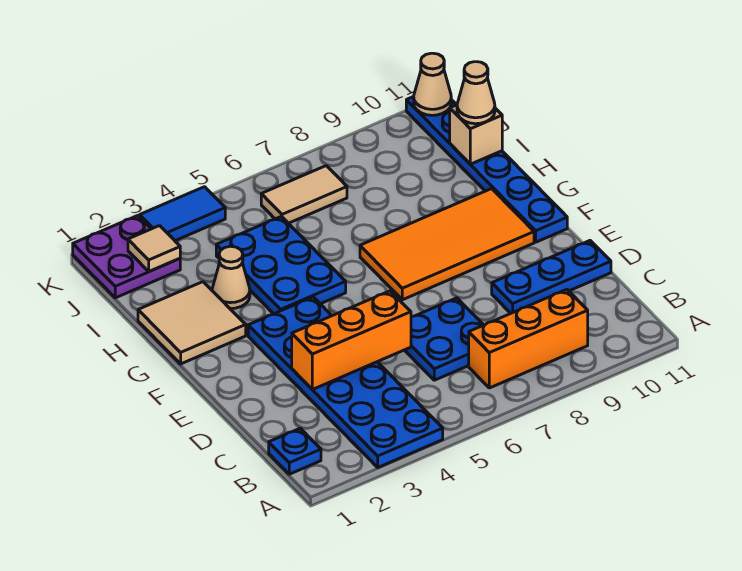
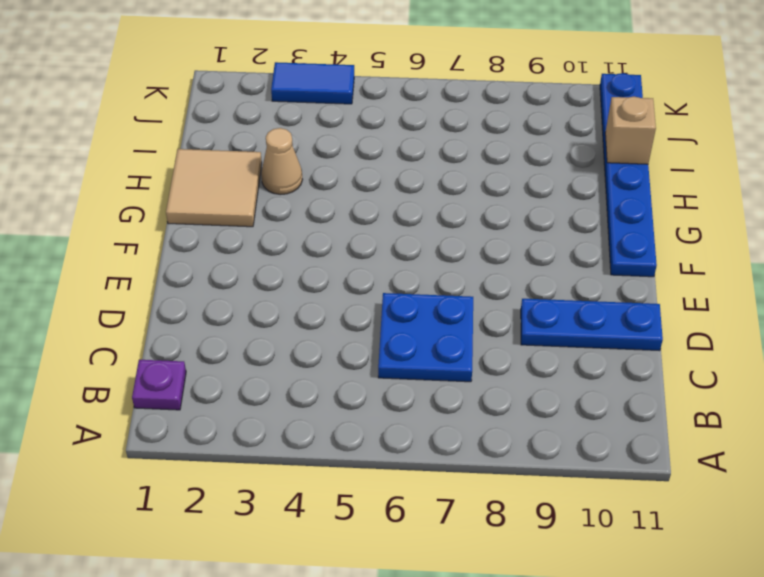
purple plate B1 level 1 -> blue plate B1 level 1
none -> blue plate A3:F4 level 1
none -> orange brick B7:B9 level 1
none -> orange tile F7:G10 level 1

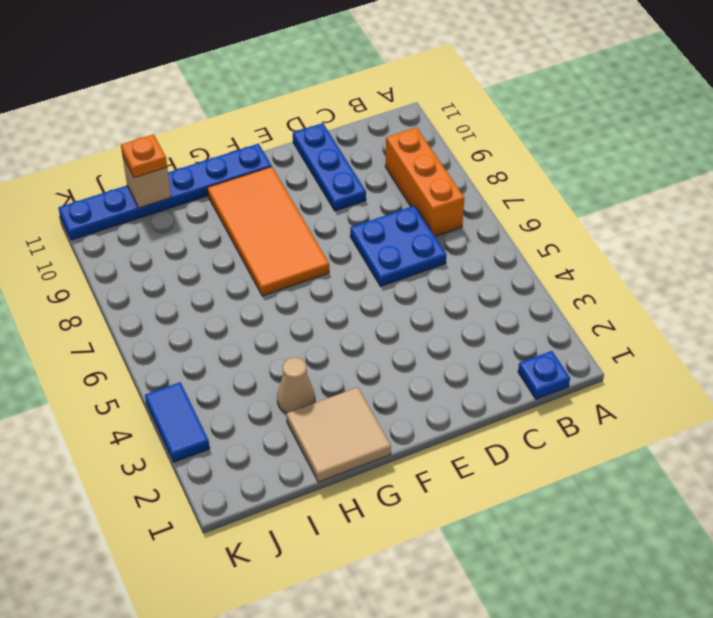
orange plate I11 level 3 -> tan cone I11 level 3
none -> blue plate A3:F4 level 1
none -> blue plate G4:I5 level 1
none -> purple plate J1:K2 level 1

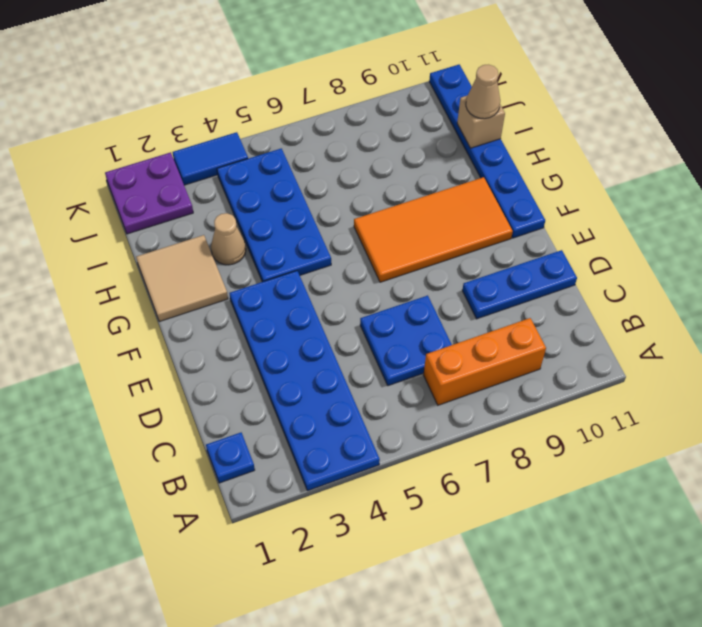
blue plate G4:J5 level 1 -> blue plate G4:I5 level 1
none -> tan tile J6:J7 level 1
none -> orange brick D3:D5 level 2
none -> tan tile J2 level 2

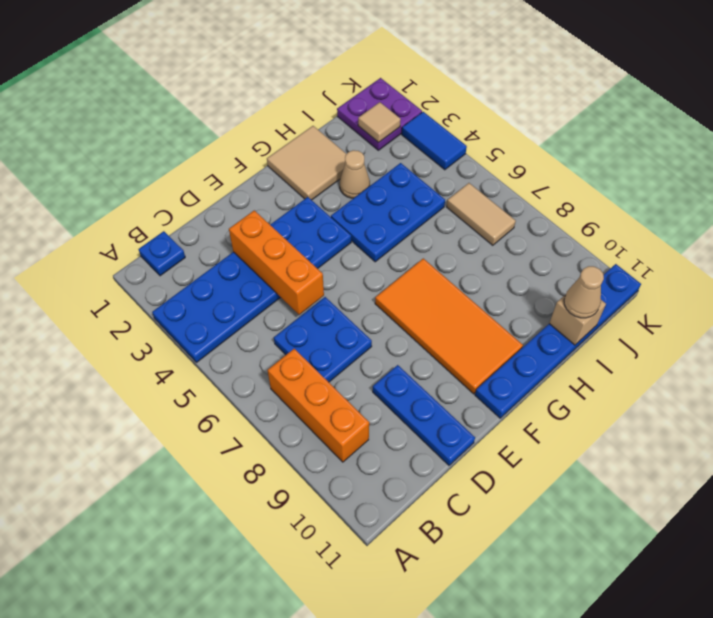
none -> tan cone K11 level 2

